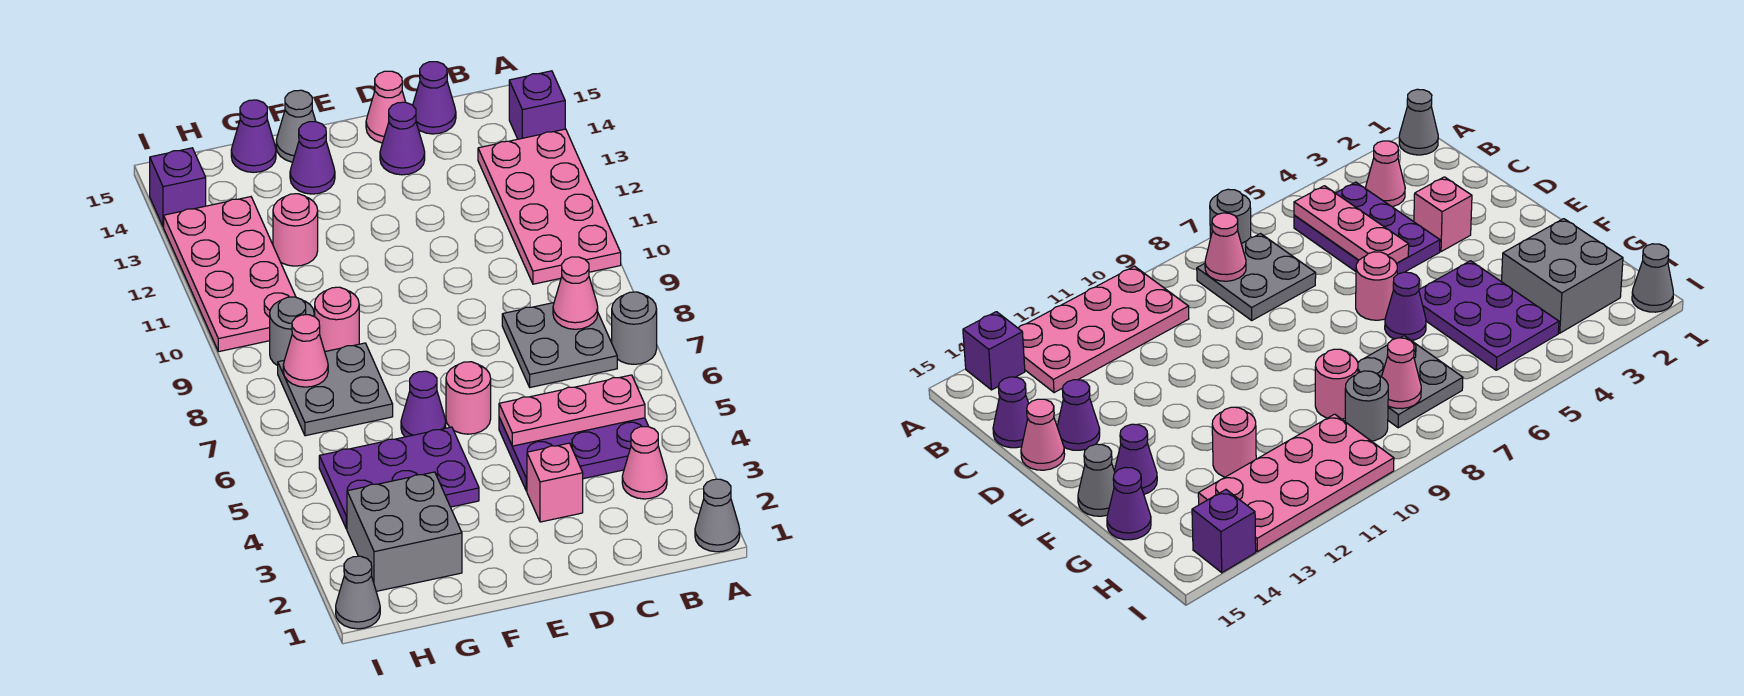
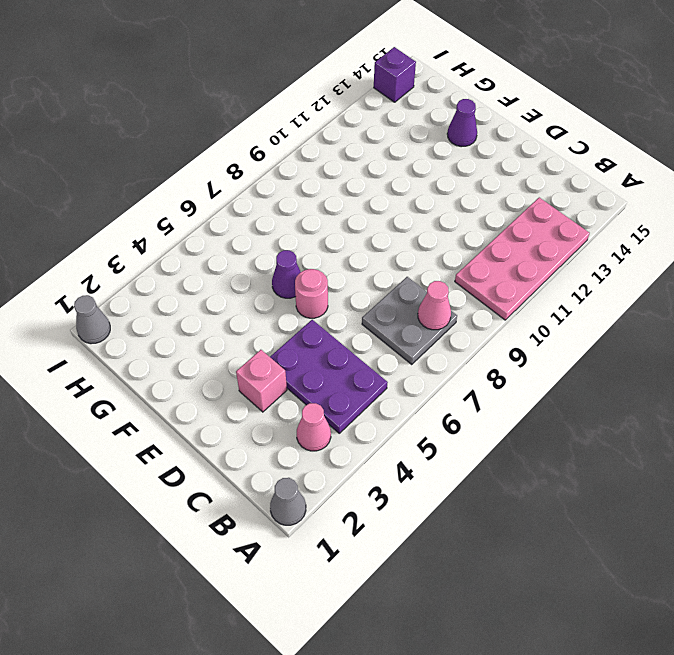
none -> grey round brick A7 level 1
none -> purple brick A14 level 1
none -> purple cone C15 level 1

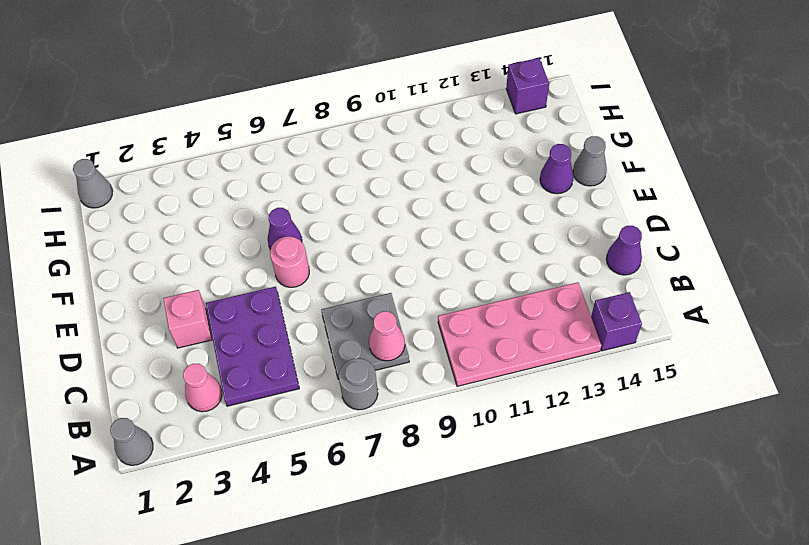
none -> purple cone D14 level 1
none -> pink cone D15 level 1
none -> purple plate F4:H5 level 1

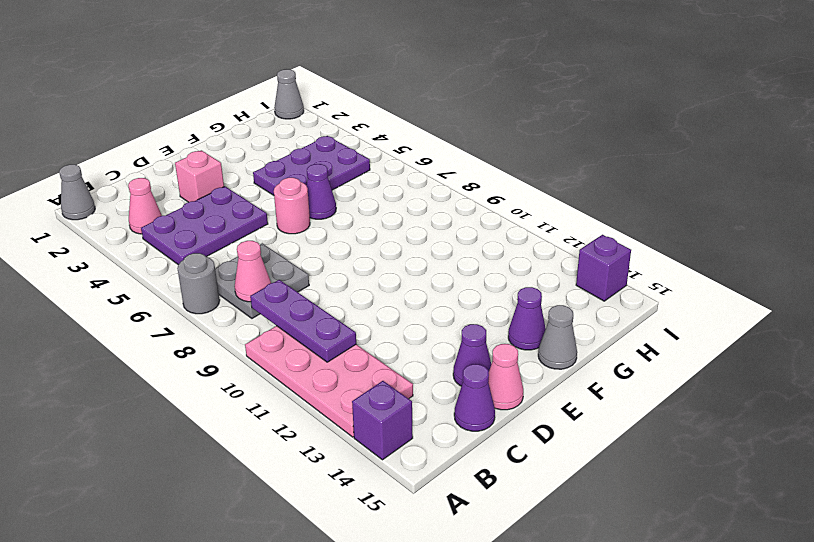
purple plate B9:B11 level 2 -> none
none -> grey brick G2:H3 level 1
none -> grey plate G7:H8 level 1
none -> pink round brick G9 level 1

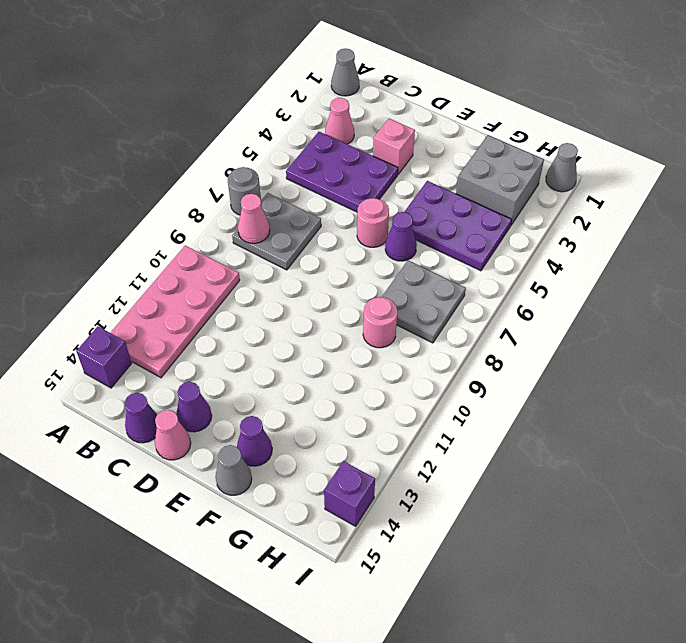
none -> pink round brick G12 level 1
none -> purple cone G15 level 1
none -> grey round brick H9 level 1

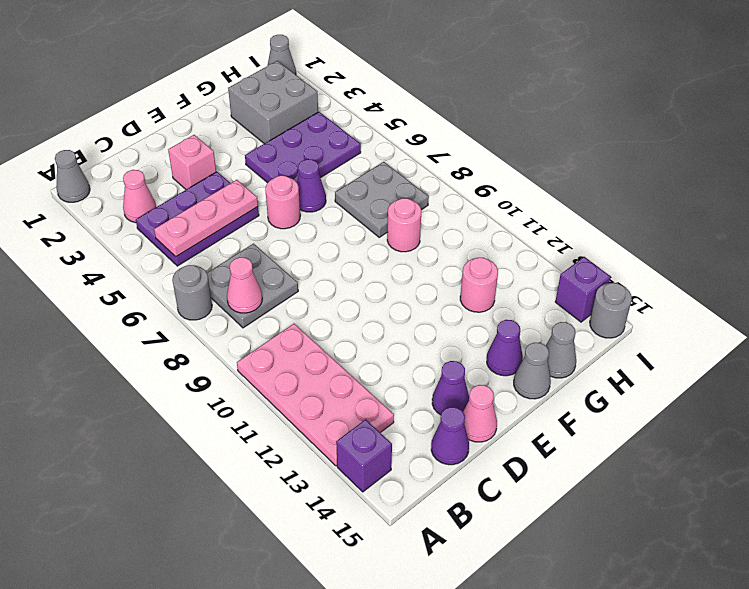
grey cone G15 level 1 -> purple cone G15 level 1
grey round brick I15 level 1 -> grey round brick H9 level 1
none -> pink plate H10:I13 level 1
none -> pink cone H8 level 2

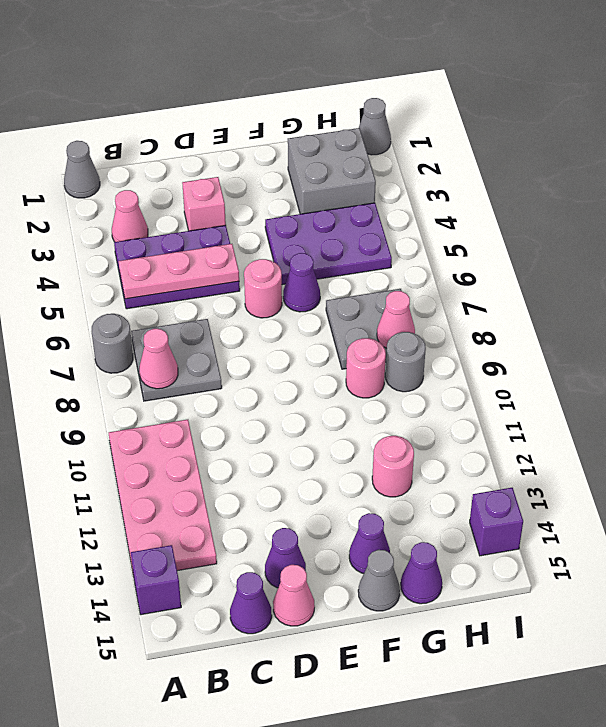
none -> pink plate H10:I13 level 1

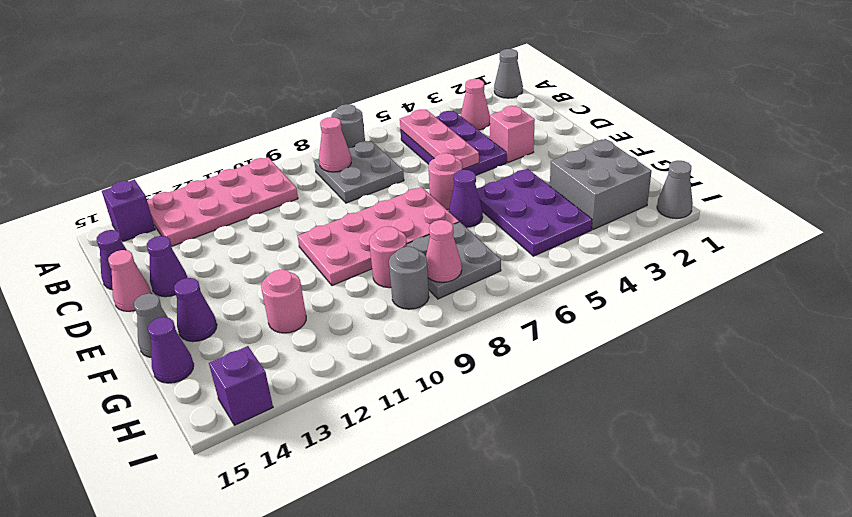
pink plate E7:F10 level 1 -> pink plate H10:I13 level 1

